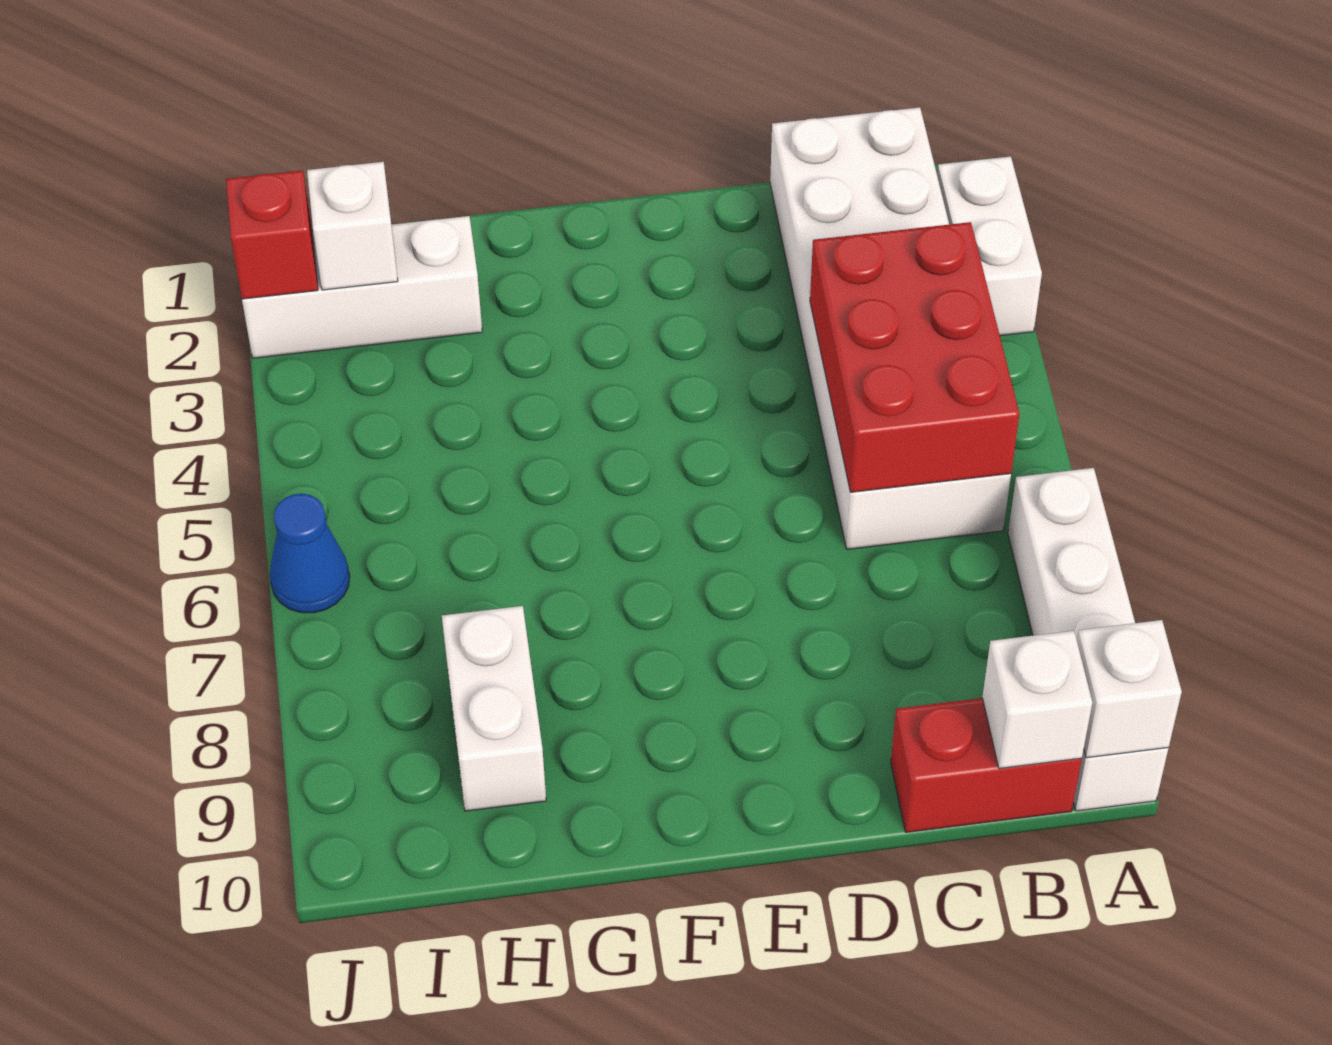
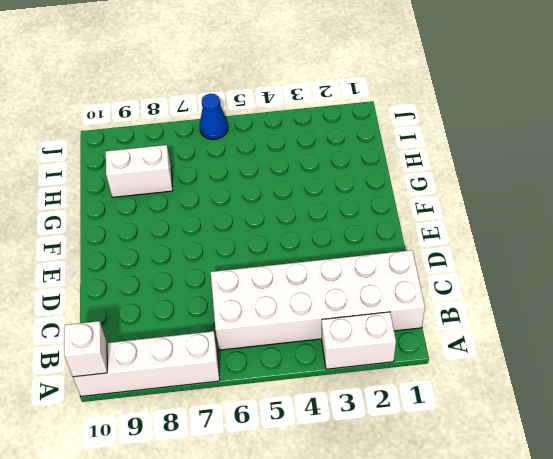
none -> red brick B10:C10 level 1
none -> white brick H2:J2 level 1
none -> red brick B4:C6 level 2

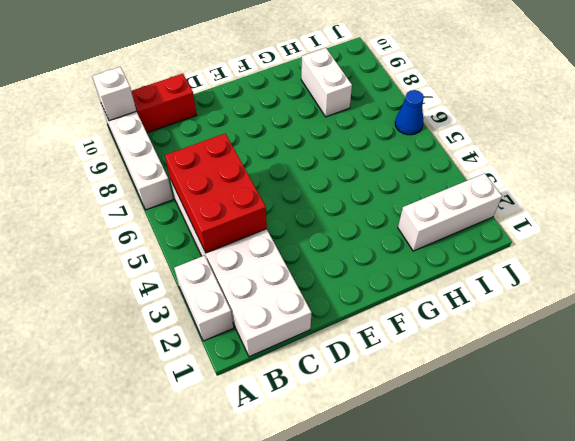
none -> white brick B10 level 2
none -> white brick I2 level 2
none -> red brick J2 level 2

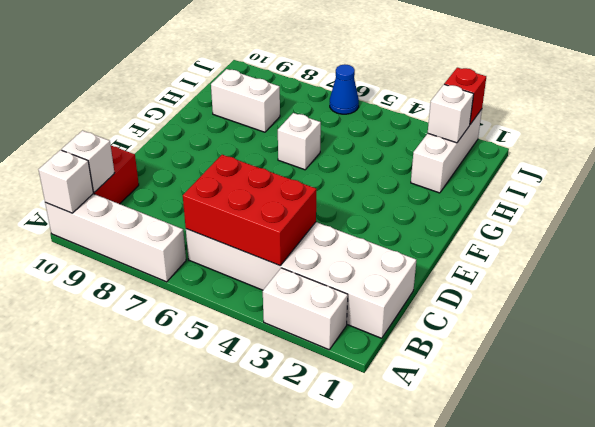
white brick G6 level 1 -> none

